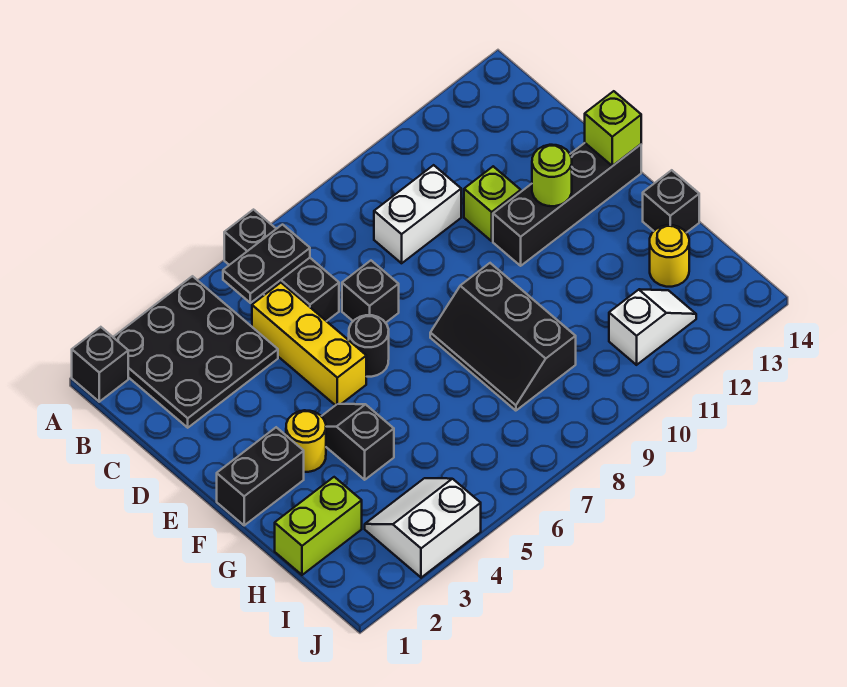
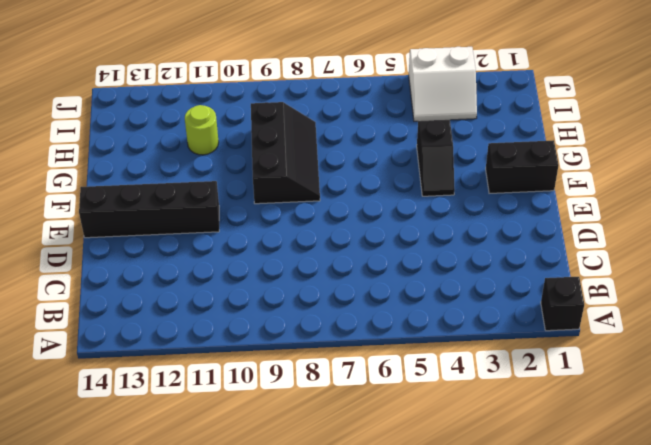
lime round brick H11 level 1 -> lime round brick E12 level 2
none -> black plate A2:C4 level 1
none -> black brick A6:C6 level 1
none -> yellow brick C5:E5 level 1

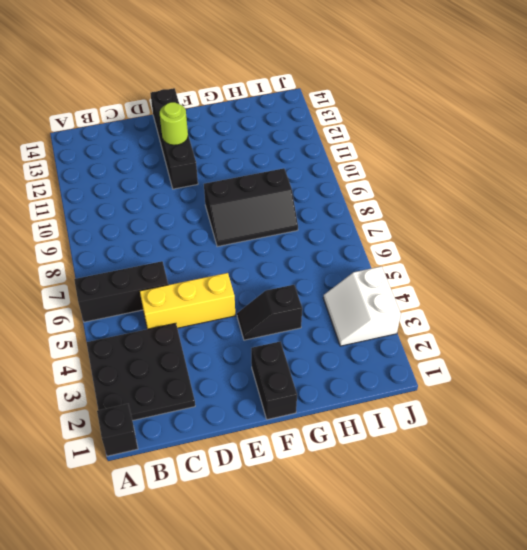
none -> white brick C9:C10 level 1
none -> black brick D7 level 1
none -> lime brick D11 level 1

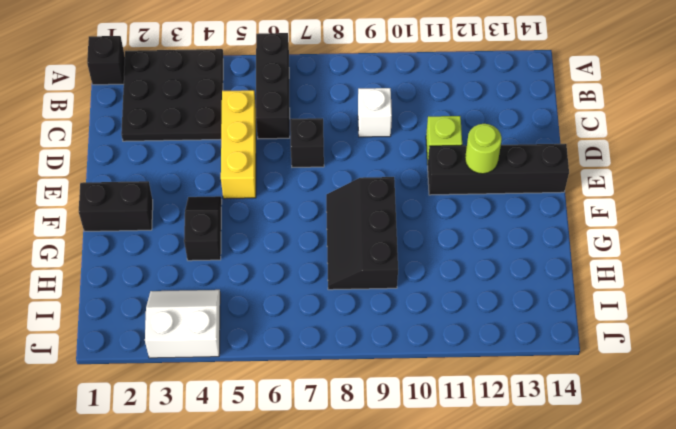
white brick C9 level 1 -> white brick C9:C10 level 1
none -> black round brick E6 level 1
none -> yellow round brick F3 level 1
none -> black brick G14 level 1

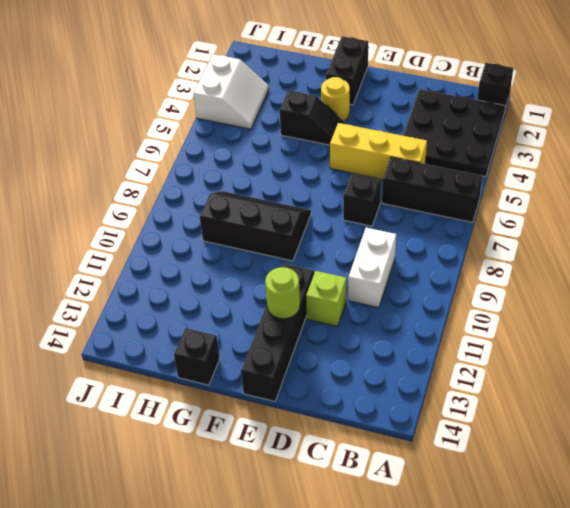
none -> black round brick E6 level 1
none -> lime brick H1:H2 level 1
none -> yellow round brick H13 level 1

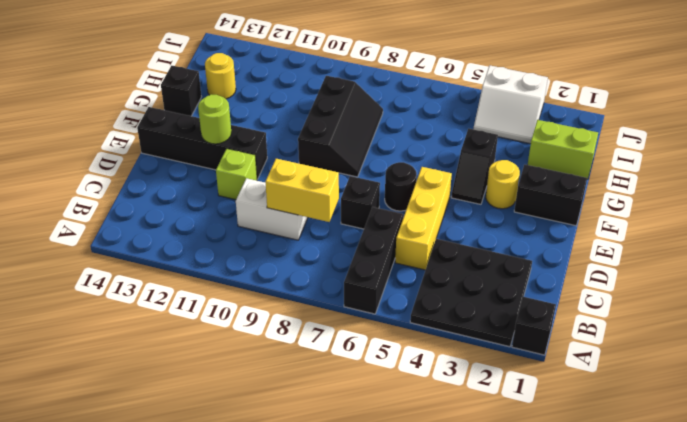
yellow brick C8:C9 level 2 -> none
none -> white slope I11:I12 level 1 top 11
none -> black plate B5:B6 level 2
none -> lime brick E14 level 2

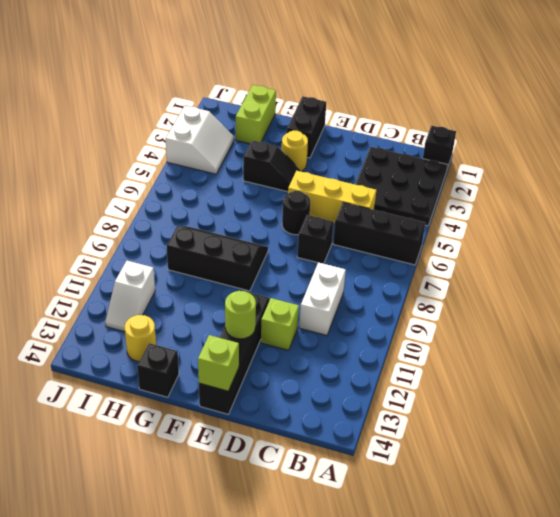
none -> black plate B5:B6 level 2

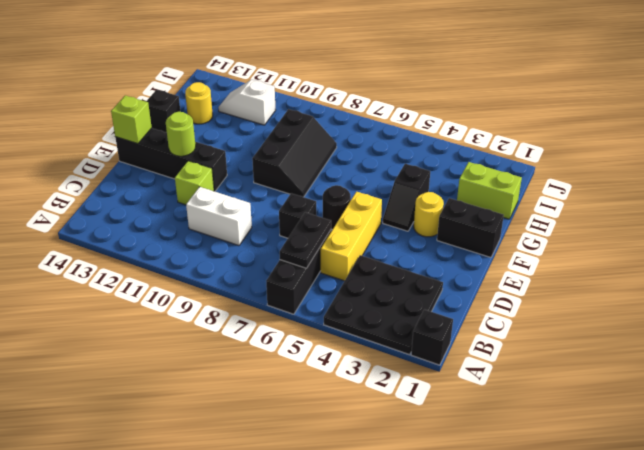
black plate B6:C6 level 2 -> black plate B5:B6 level 2
none -> white slope I3:J4 level 1 top J

